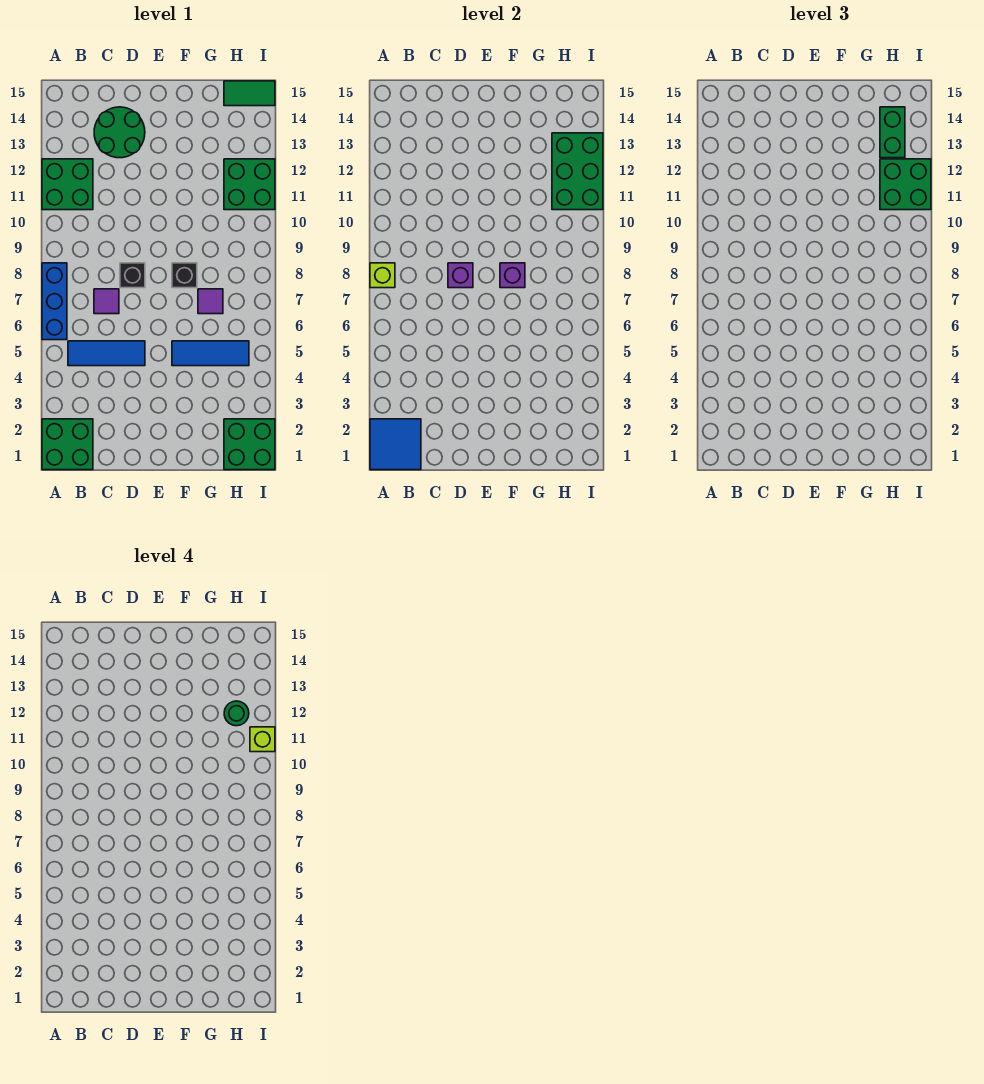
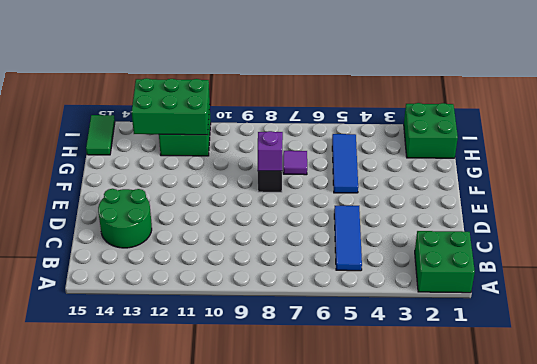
none -> blue brick A6:A8 level 1
none -> green brick A11:B12 level 1
none -> purple tile C7 level 1

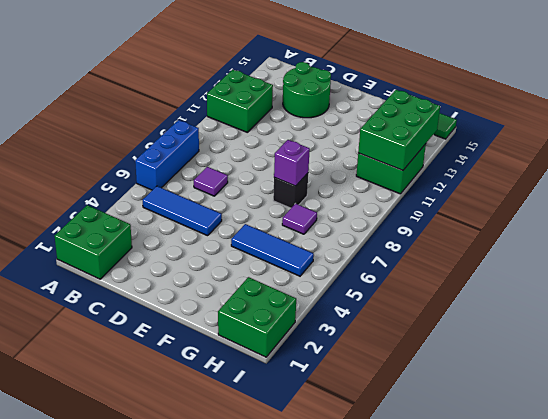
none -> black brick D8 level 1
none -> blue tile A1:B2 level 2
none -> lime brick A8 level 2

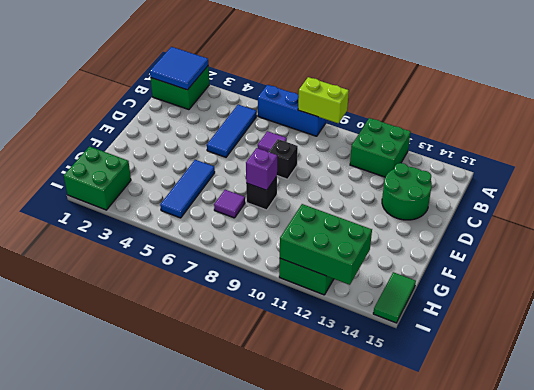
lime brick A8:A9 level 2 -> lime brick A8 level 2
none -> purple brick D8 level 2
none -> green brick H11:I12 level 3
none -> green brick H13:H14 level 3

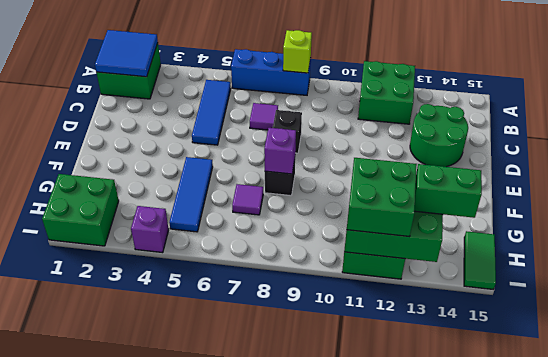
purple brick I4 level 1 -> purple brick D8 level 2
none -> green round brick H12 level 4
none -> lime brick I11 level 4

